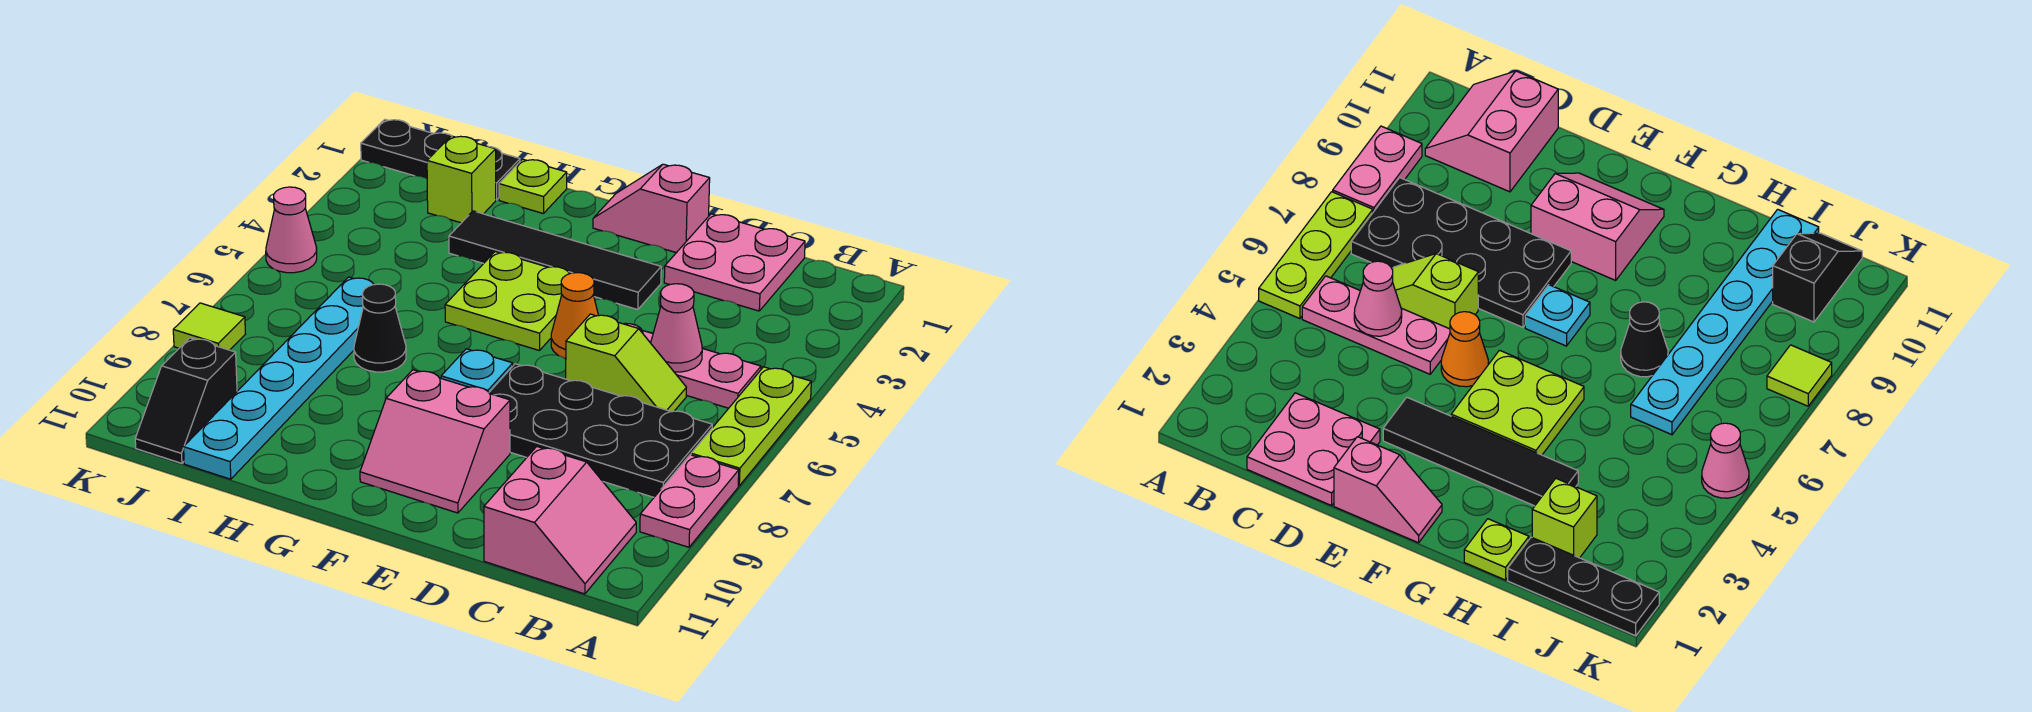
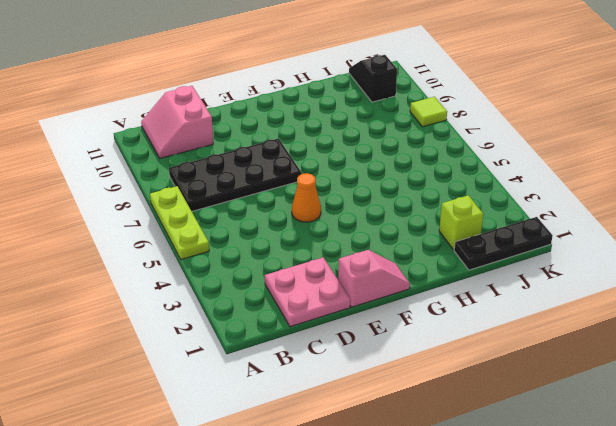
none -> pink plate A8:A9 level 1
none -> pink plate B5:D5 level 1
none -> lime slope C6:D6 level 1 top D

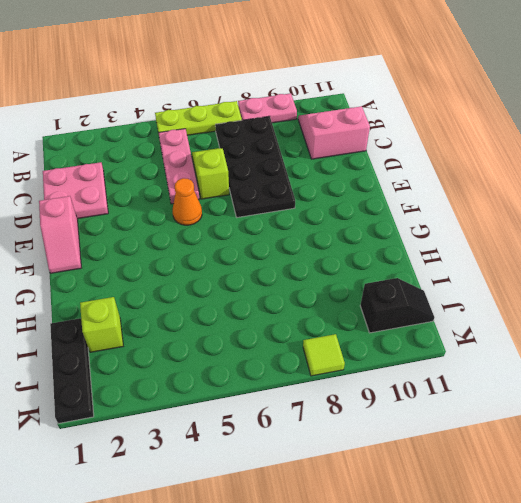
none -> black tile E3:H3 level 1
none -> pink slope E9:F10 level 1 top 9
none -> lime plate F4:G5 level 1

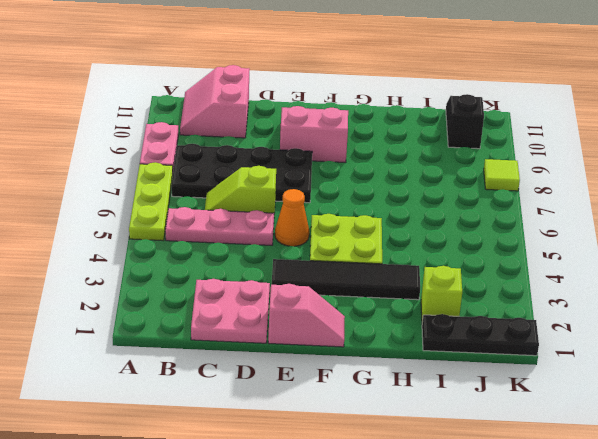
none -> cyan plate F7 level 1
none -> lime plate H1 level 1
none -> black cone H7 level 1

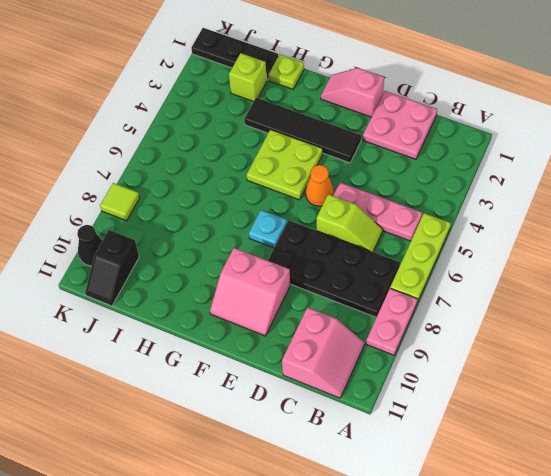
black cone K10 level 1 -> black cone H7 level 1
none -> cyan plate I6:I11 level 1
none -> pink cone K5 level 1
none -> pink cone C5 level 2

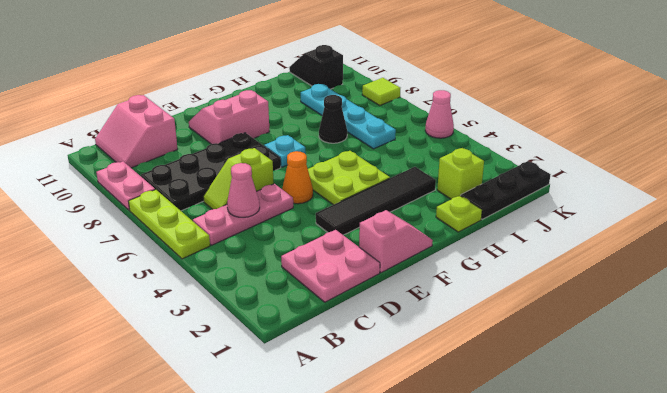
cyan plate I6:I9 level 1 -> cyan plate I6:I11 level 1

